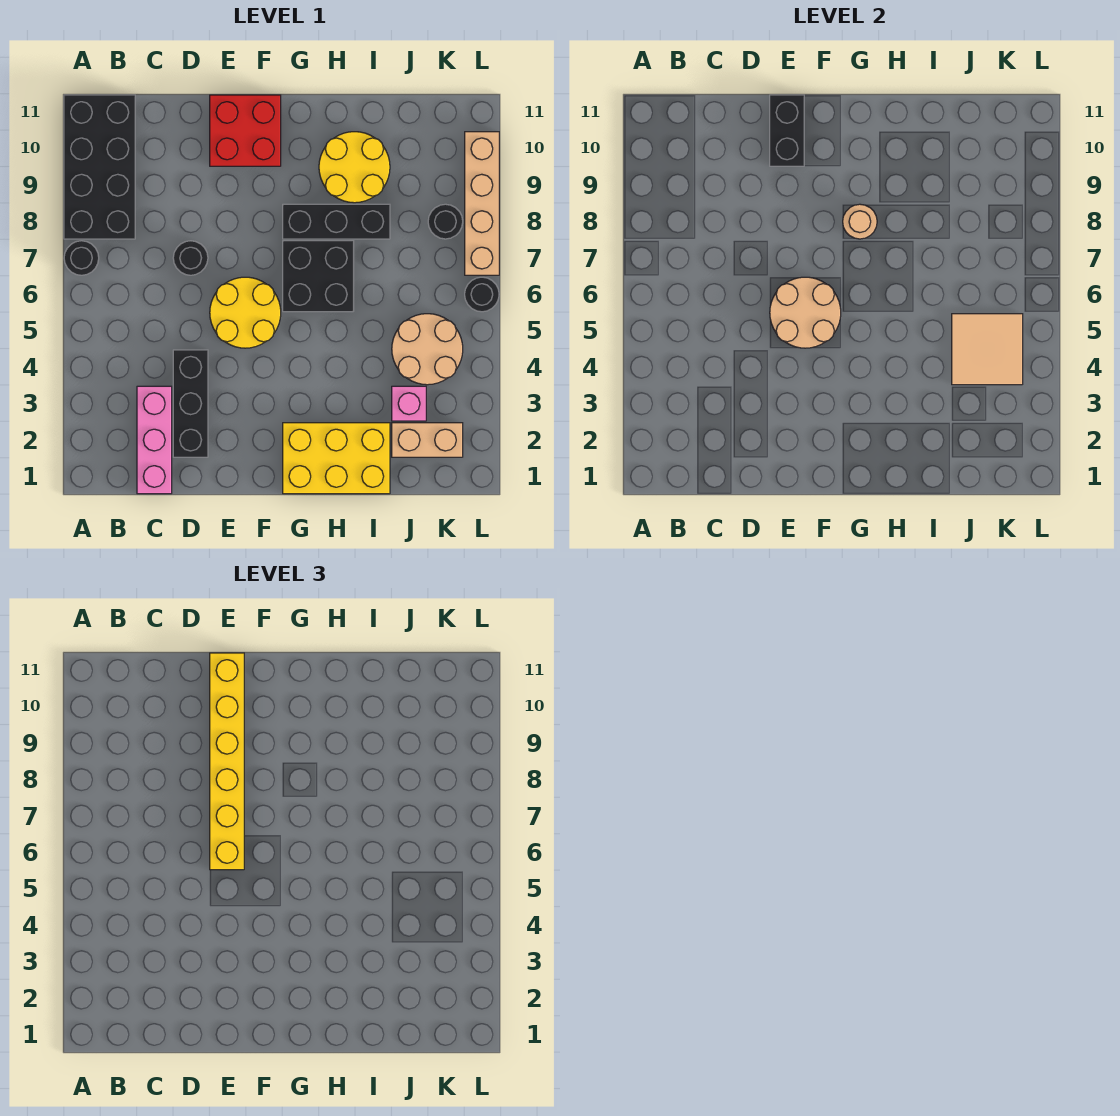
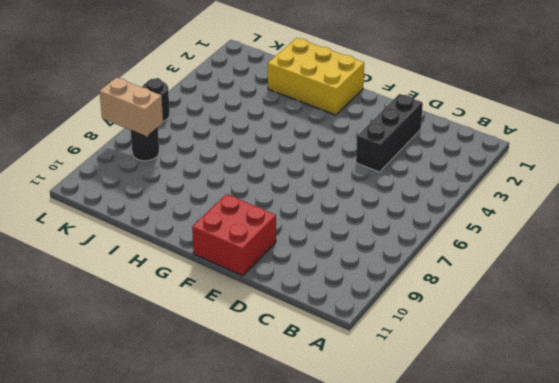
tan brick K8:L8 level 2 -> tan brick J2:K2 level 1
none -> black round brick A7 level 1
none -> black brick A8:B11 level 1
none -> pink brick C1:C3 level 1

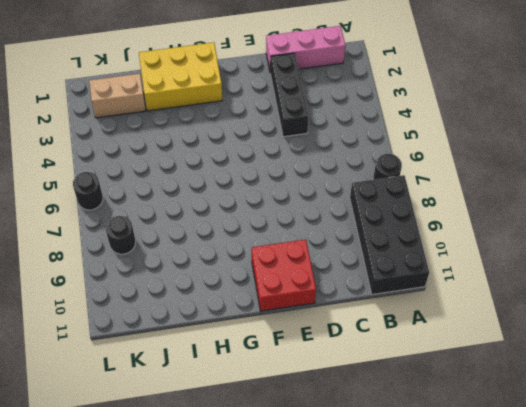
pink brick B1:D1 level 1 -> pink brick C1:C3 level 1
none -> black round brick D7 level 1
none -> yellow round brick E5:F6 level 1
none -> black brick G6:H7 level 1

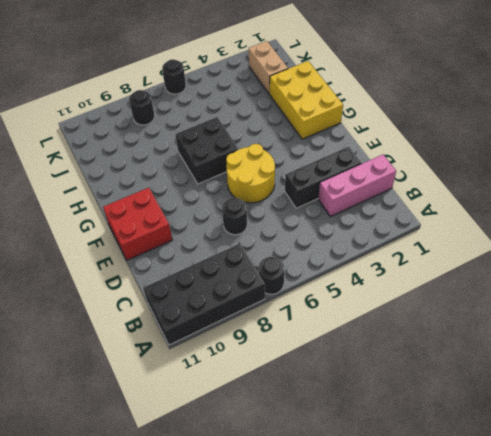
none -> black brick G8:I8 level 1
none -> yellow round brick H9:I10 level 1
none -> pink brick J3 level 1

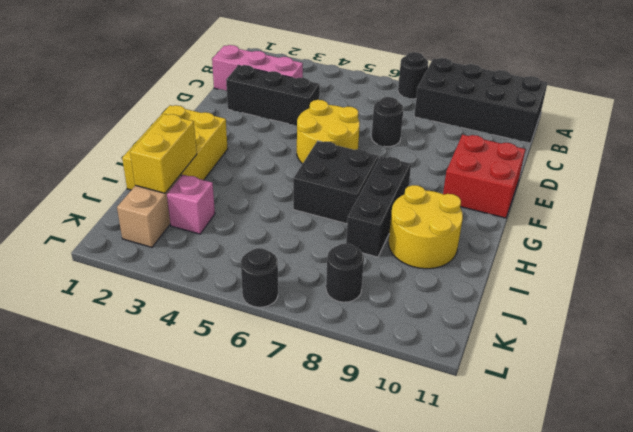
yellow brick I2:J2 level 2 -> none
none -> tan round brick J4:K5 level 1
none -> tan brick L7:L10 level 1
none -> tan round brick E5:F6 level 2

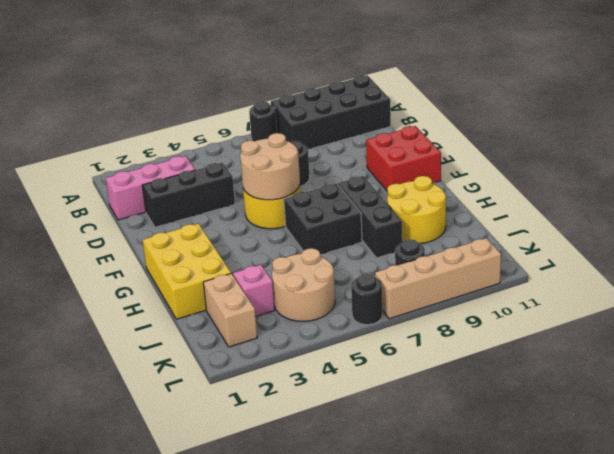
none -> black brick E10:E11 level 2
none -> tan round brick G8 level 2
none -> tan tile J4:K5 level 2

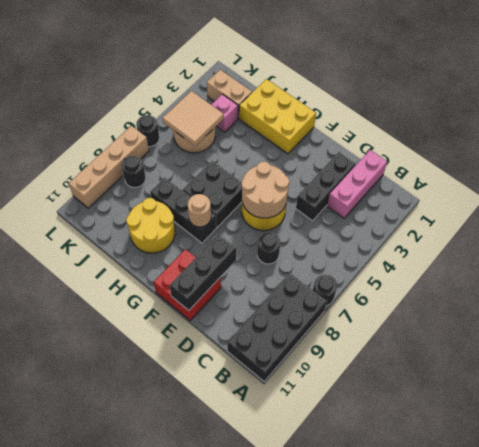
black brick E9:E11 level 2 -> black brick E10:E11 level 2
none -> yellow brick E6:E11 level 3

